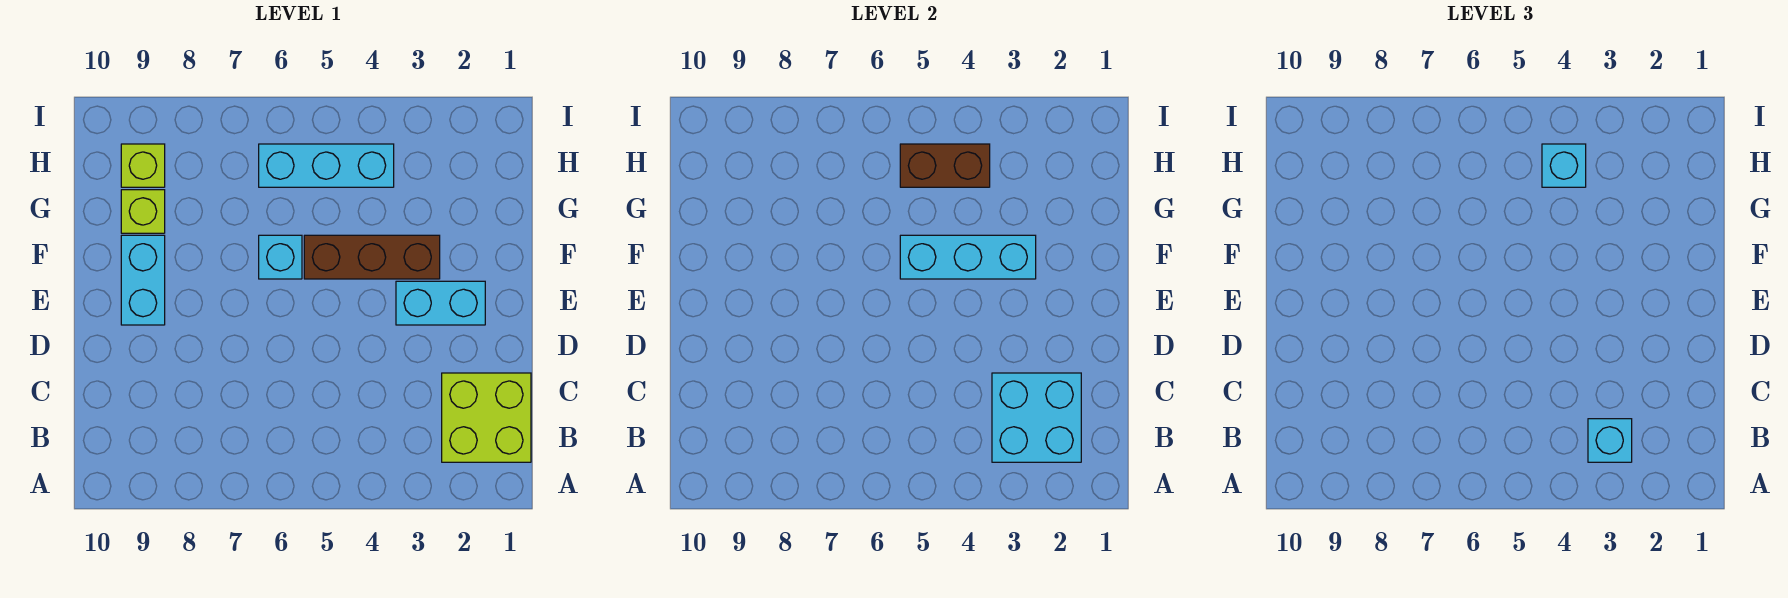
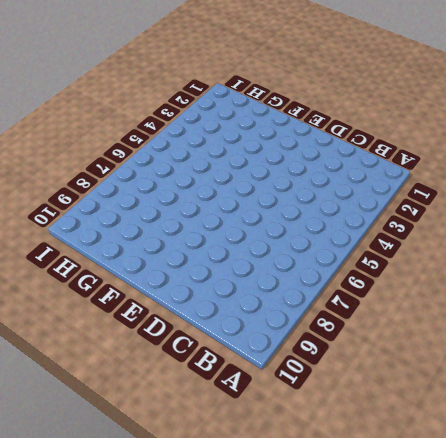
none -> lime brick B1:C2 level 1
none -> cyan brick E2:E3 level 1
none -> cyan brick E9:F9 level 1

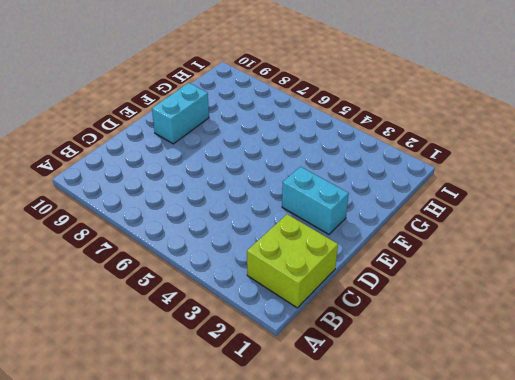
none -> brown brick F3:F5 level 1
none -> cyan brick F6 level 1
none -> lime brick G9 level 1

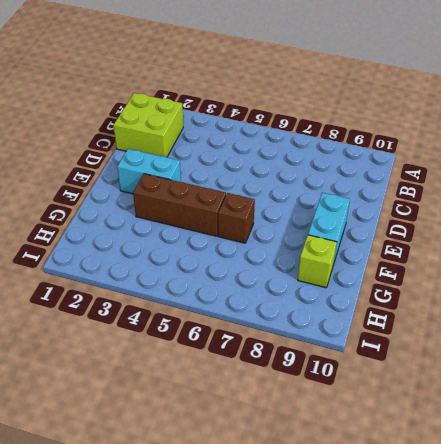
brown brick F6 level 1 -> cyan brick F6 level 1
none -> cyan brick H4:H6 level 1
none -> lime brick H9 level 1
none -> cyan brick B2:C3 level 2

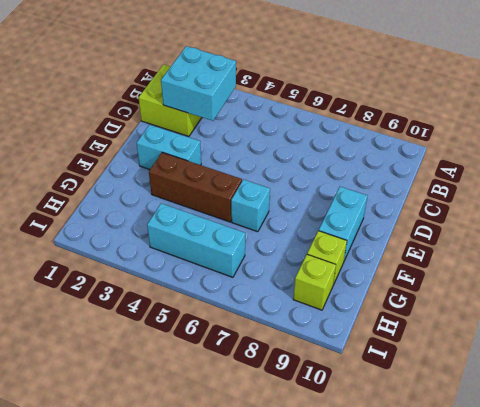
none -> cyan brick F3:F5 level 2
none -> brown brick H4:H5 level 2
none -> cyan brick B3 level 3

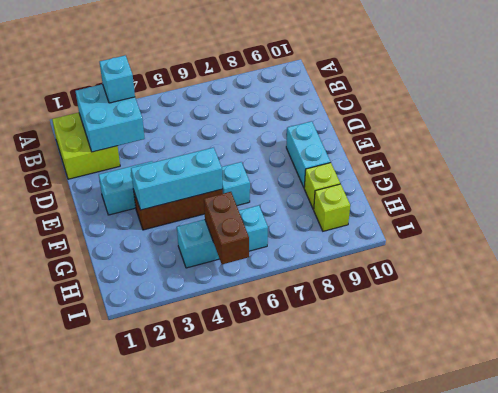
brown brick H5:I5 level 2 -> brown brick H4:H5 level 2
none -> cyan brick H4 level 3

